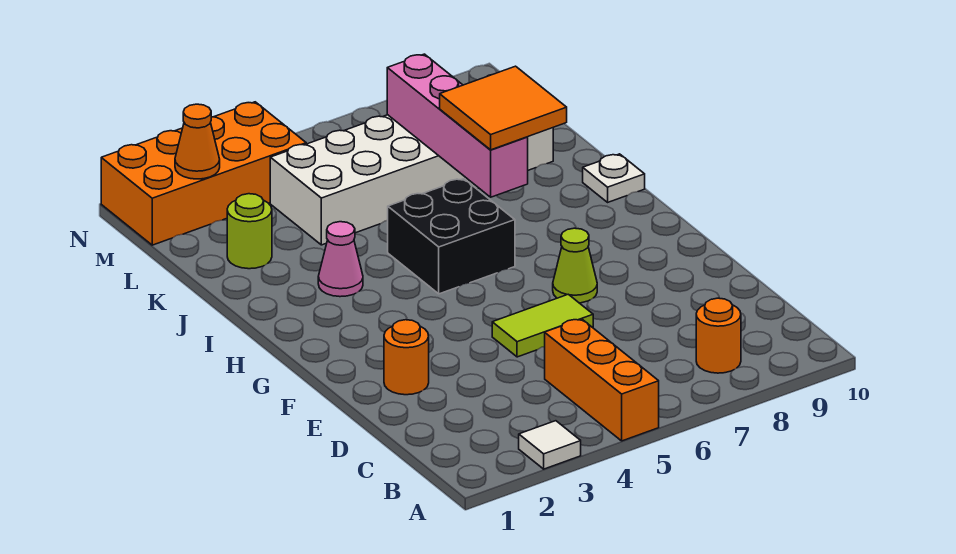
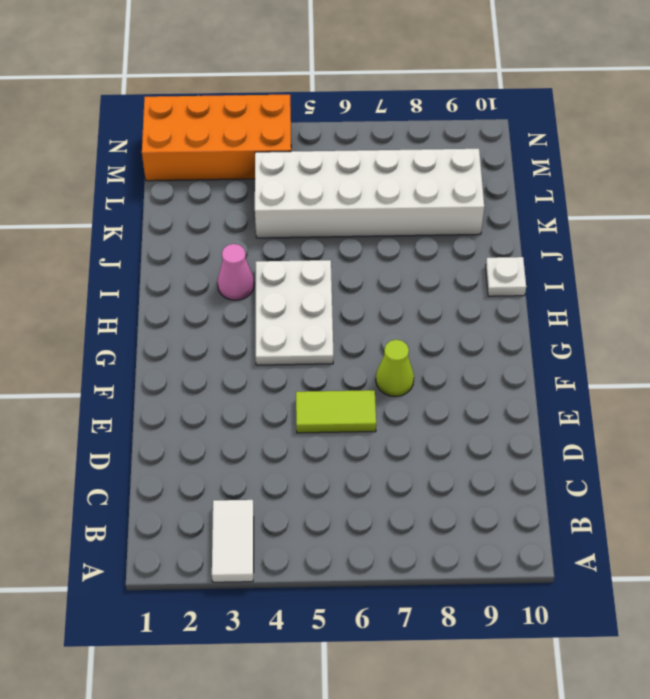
white tile A3:B3 level 1 -> white tile A3 level 1
white plate G4:I5 level 1 -> black brick H5:I6 level 1
none -> orange brick A5:C5 level 1
none -> orange round brick B8 level 1
none -> orange round brick E2 level 1

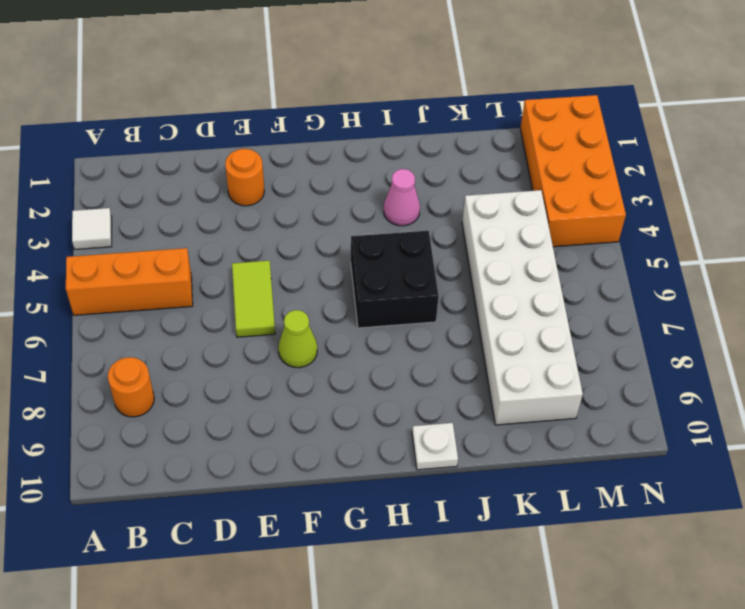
none -> lime round brick K2 level 1
none -> pink brick I7:L7 level 2
none -> orange cone M2 level 2

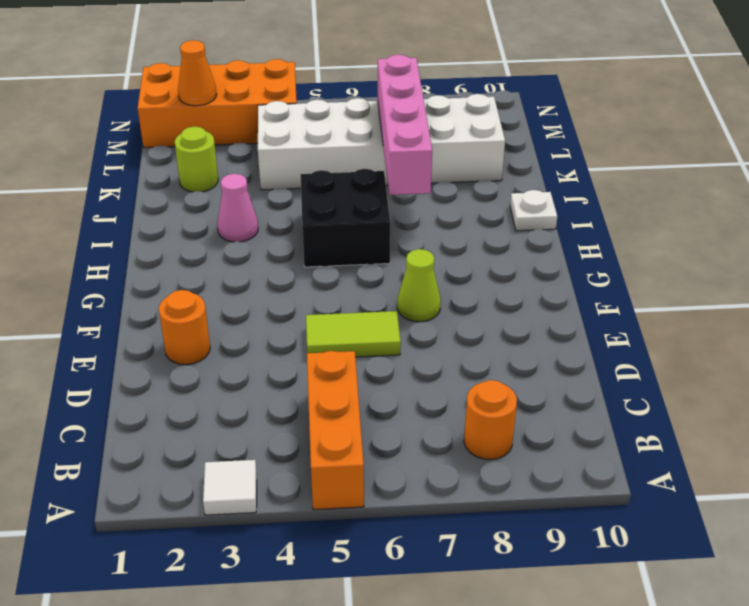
none -> orange tile I7:J8 level 3

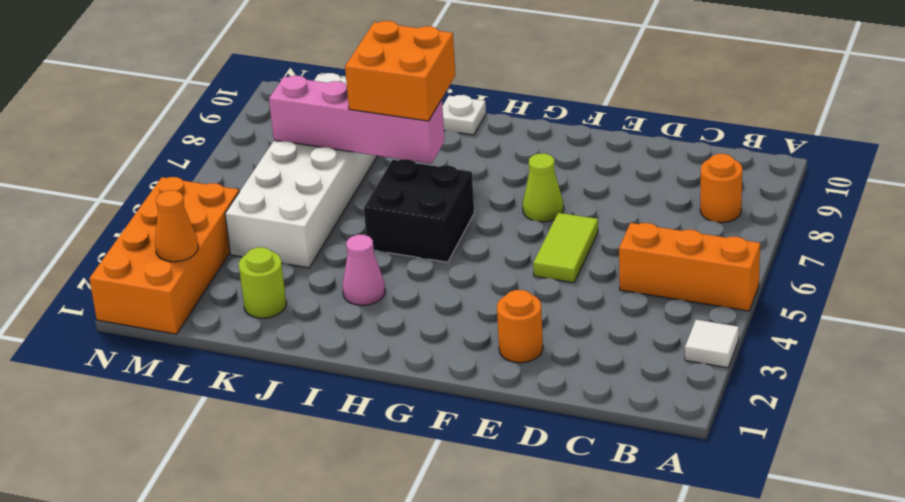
orange brick I7:J8 level 3 -> orange tile I7:J8 level 3

